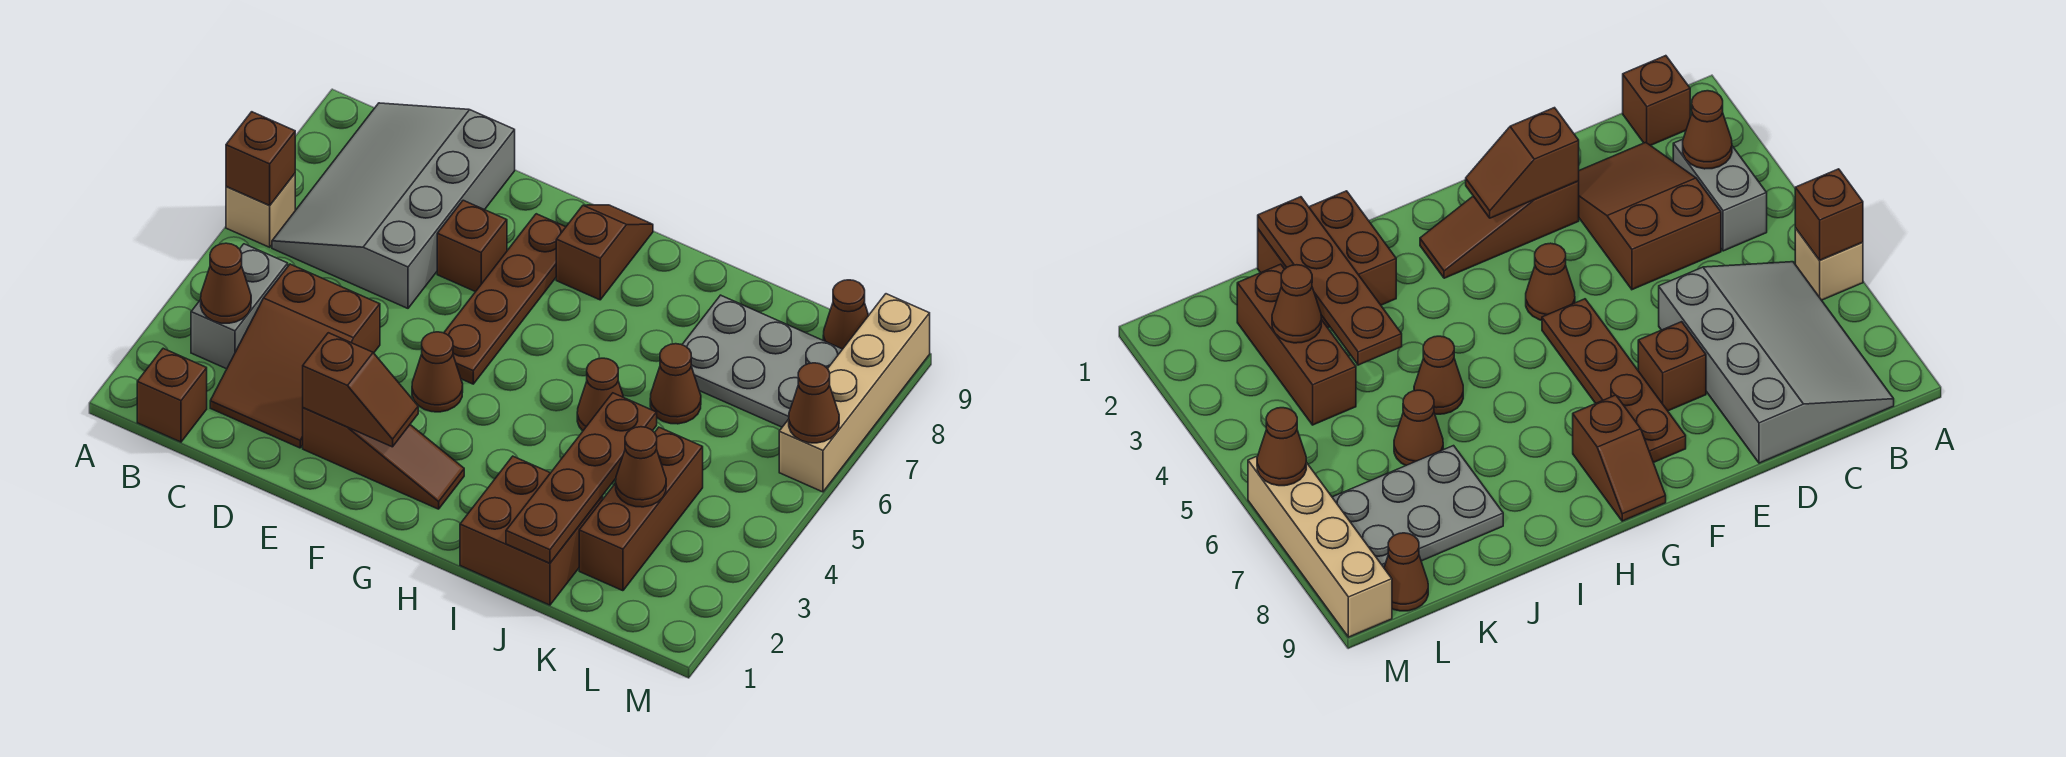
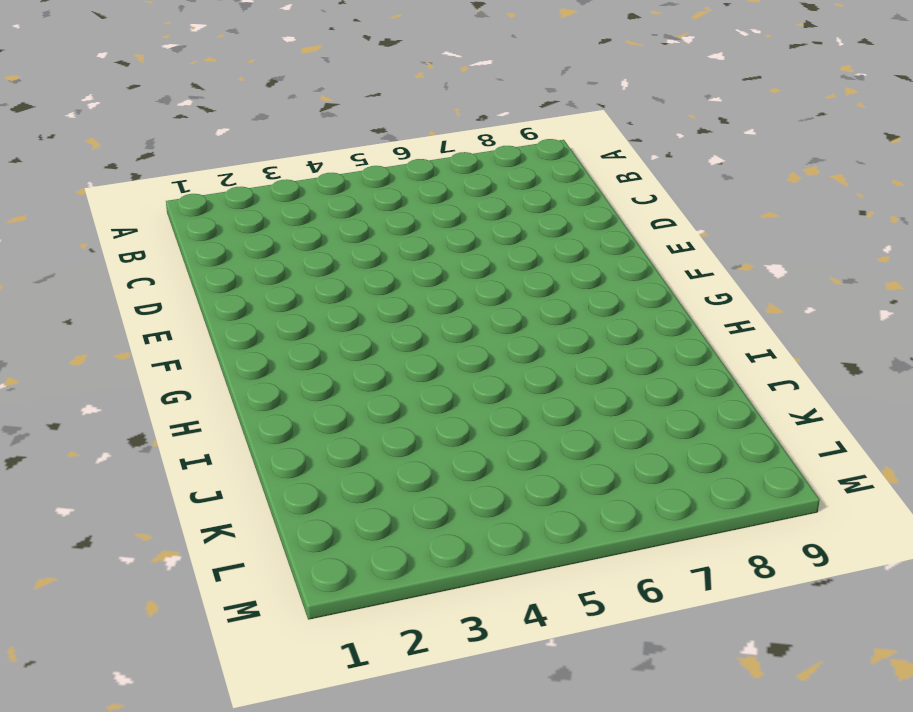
none -> tan brick A6 level 1
none -> brown brick B1 level 1
none -> grey brick B3:B4 level 1

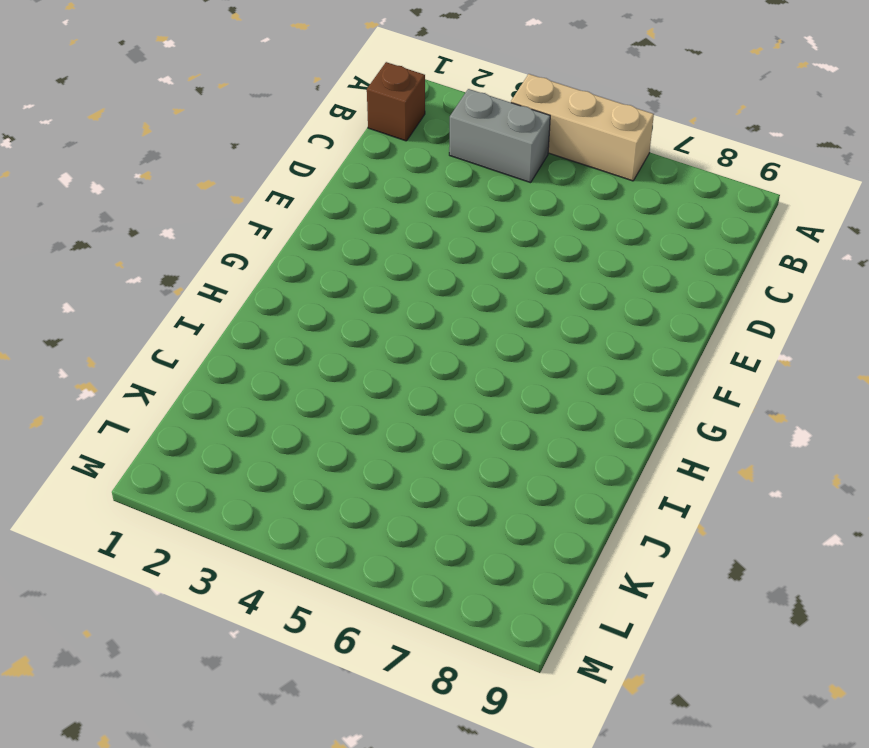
tan brick A4:A6 level 1 -> tan brick A6 level 1
none -> grey slope B6:D9 level 1 top D
none -> brown slope C2:D4 level 1 top 4
none -> brown slope E2:G2 level 1 top E

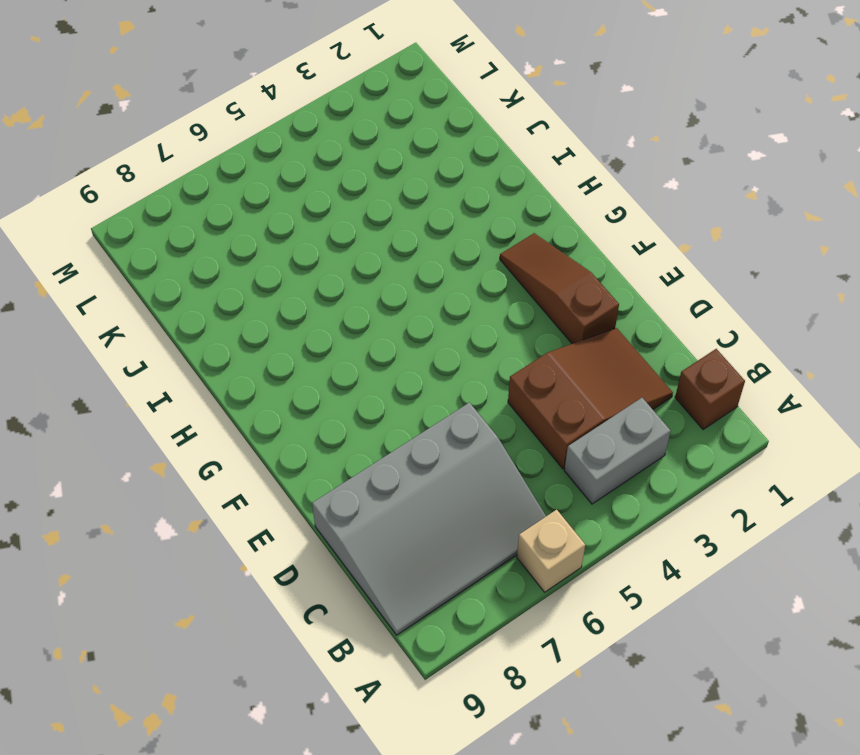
none -> brown brick E7 level 1
none -> brown cone F4 level 1
none -> brown plate F5:F8 level 1

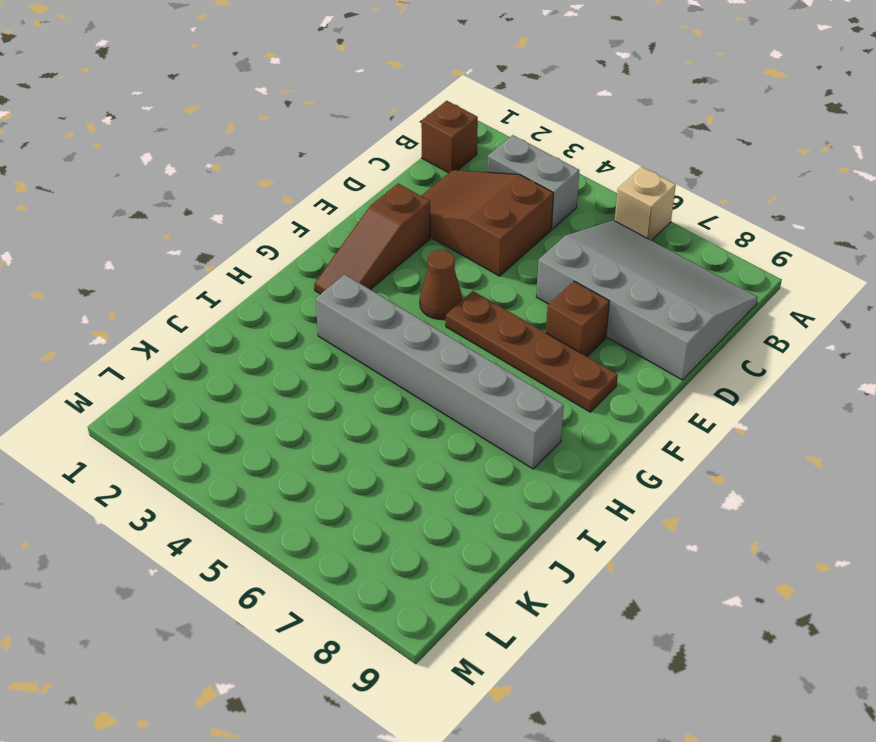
grey brick H3:H8 level 1 -> none
none -> brown slope G8:G9 level 1 top 8
none -> brown brick I1:J2 level 1
none -> brown cone I5 level 1

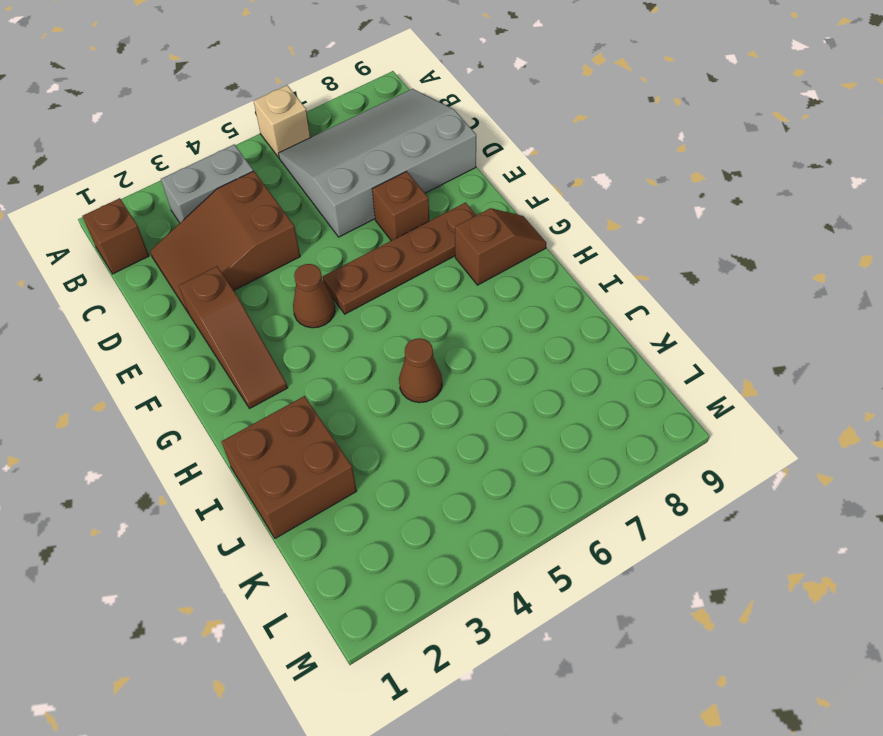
none -> brown cone J6 level 1
none -> grey plate J7:L8 level 1
none -> brown brick K2:K4 level 1

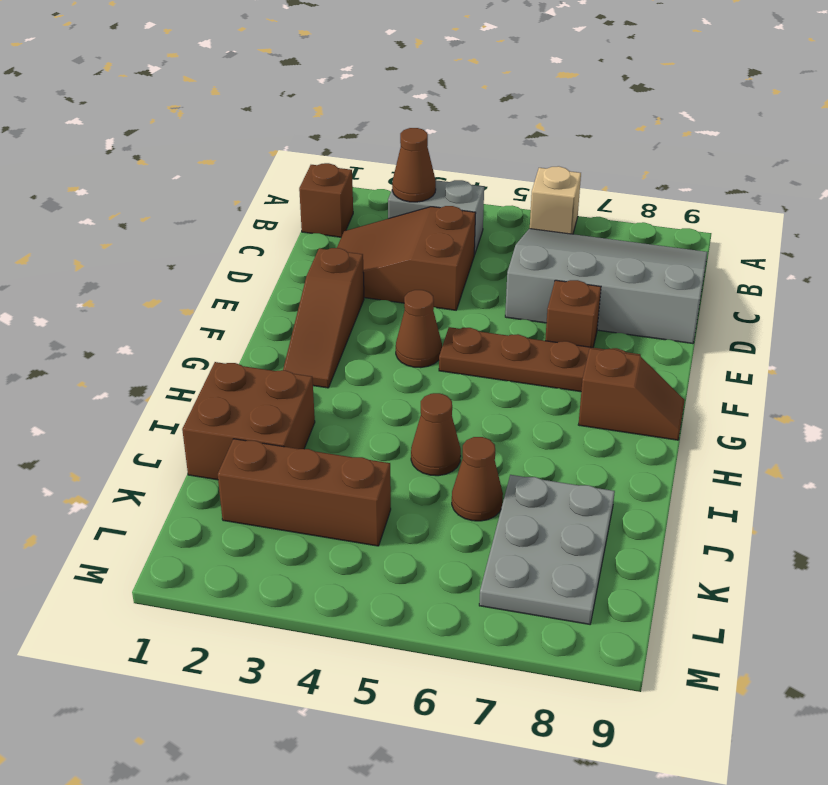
none -> brown cone L9 level 1
none -> tan brick M6:M9 level 1
none -> brown brick A6 level 2

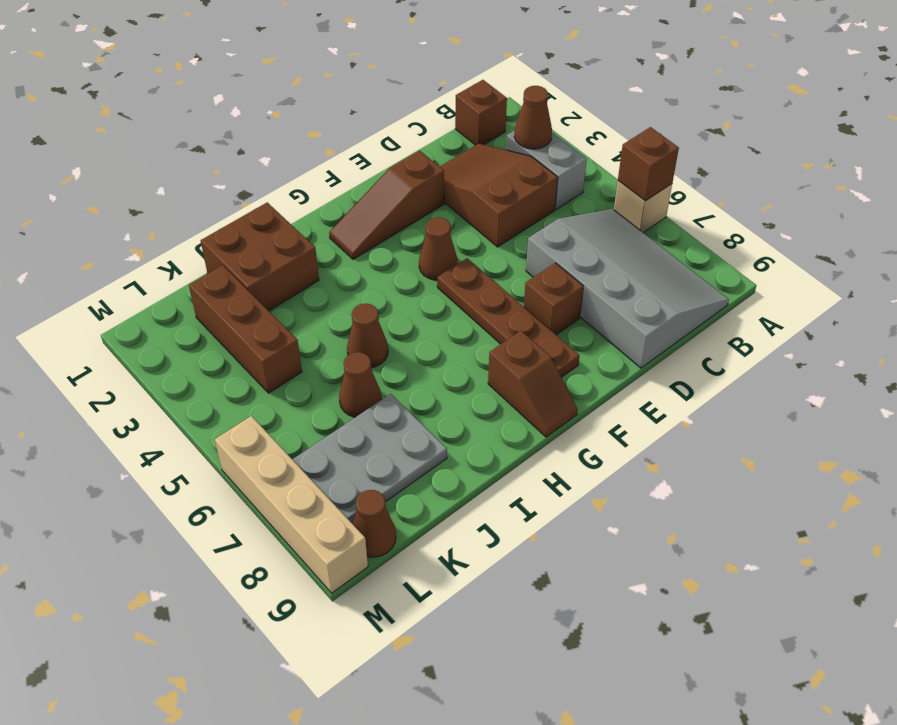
none -> brown slope E2:F2 level 2 top E
none -> brown plate J1:J4 level 2
none -> brown cone K3 level 2

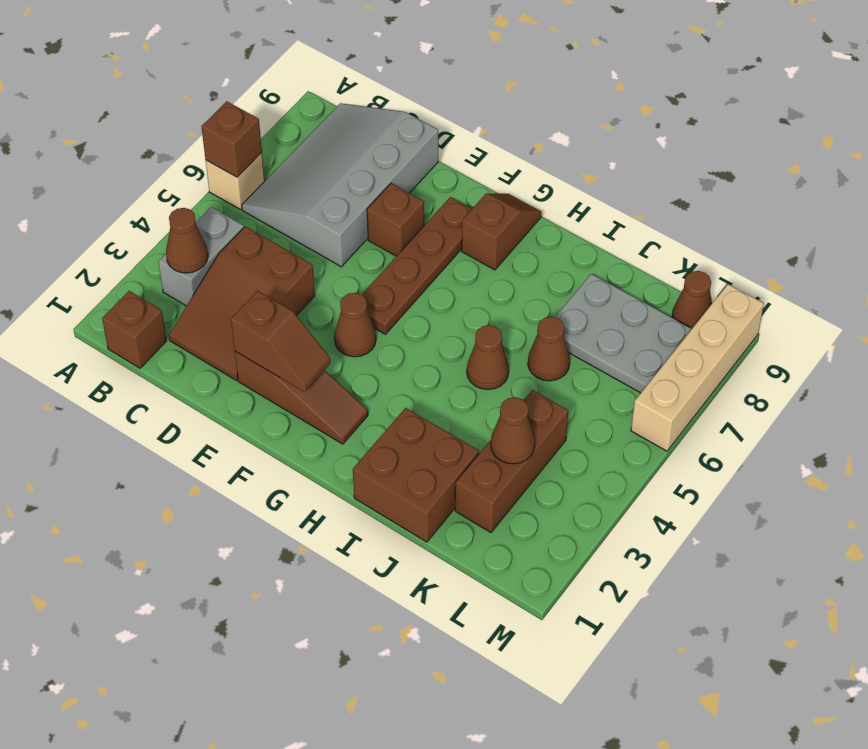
none -> brown plate J1:J4 level 2
none -> brown cone M6 level 2

